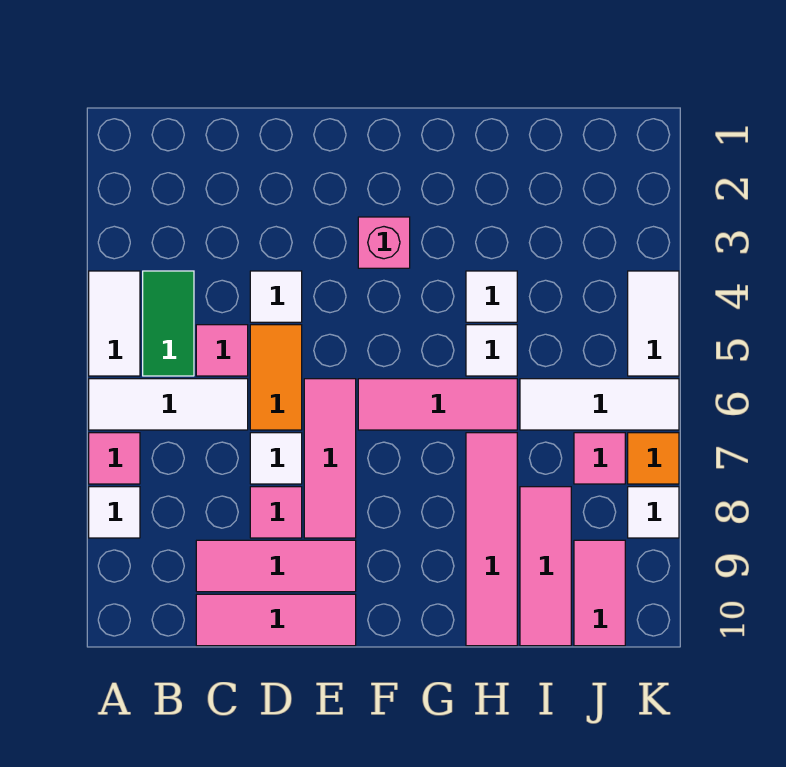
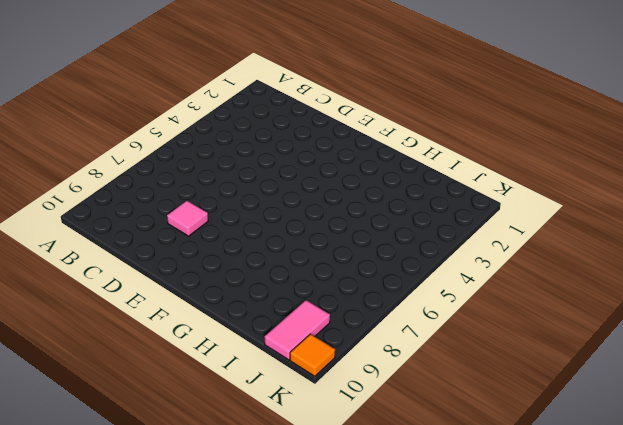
orange tile K10 level 1 -> orange tile K7 level 1
none -> white tile A4:A5 level 1
none -> white tile A6:C6 level 1
none -> pink tile A7 level 1

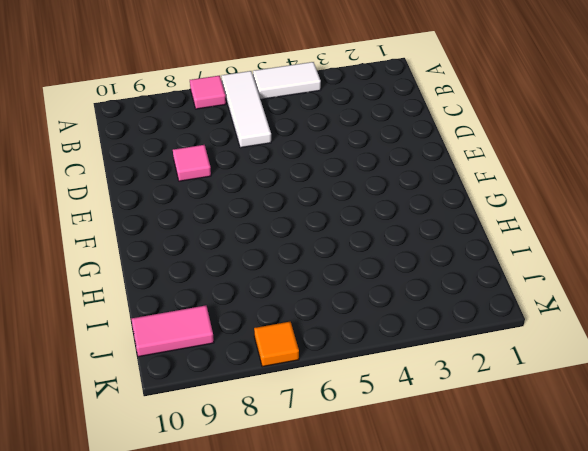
none -> white tile A8 level 1
none -> green tile B4:B5 level 1
none -> pink tile C5 level 1

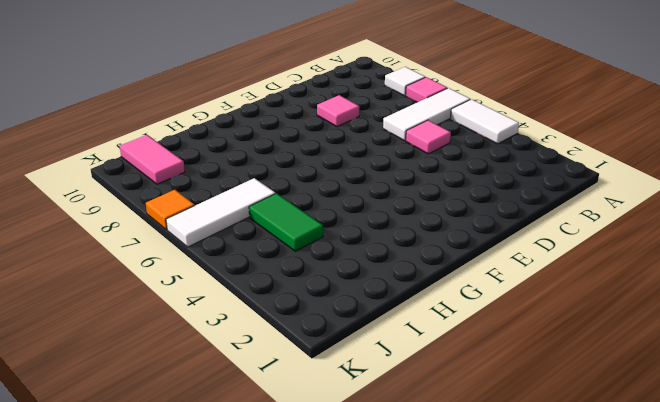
green tile I4:I5 level 1 -> green tile B4:B5 level 1
none -> pink tile C9:E9 level 1
none -> pink tile C10:E10 level 1
none -> white tile D4 level 1

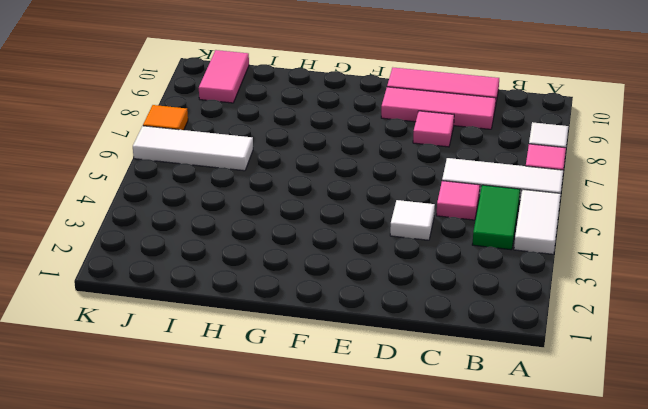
none -> orange tile D5:D6 level 1
none -> white tile D7 level 1
none -> pink tile E6:E8 level 1

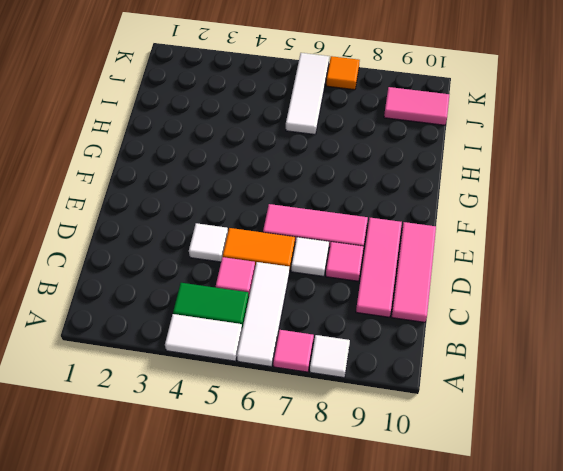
none -> pink brick F3 level 1
none -> pink tile F6:H6 level 1
none -> white tile H4 level 1

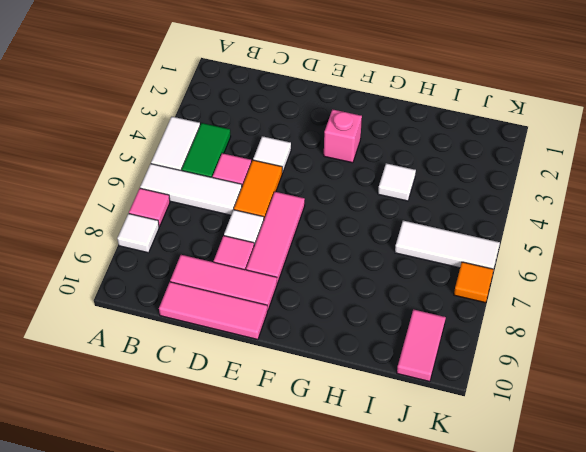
none -> pink tile F6:H6 level 1
none -> white tile H5 level 1
none -> pink tile H7:H10 level 1

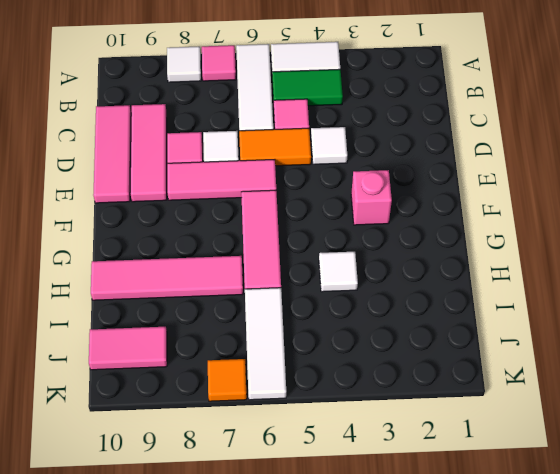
none -> white tile H5 level 1
none -> pink tile I8:I10 level 1
none -> pink tile J7 level 1

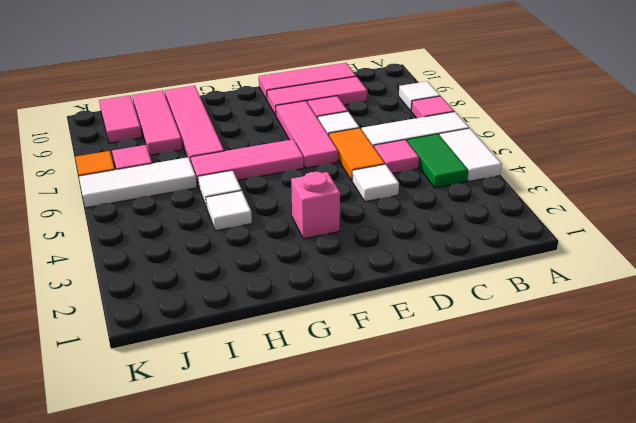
none -> white tile K4:K5 level 1
none -> white tile K8 level 1

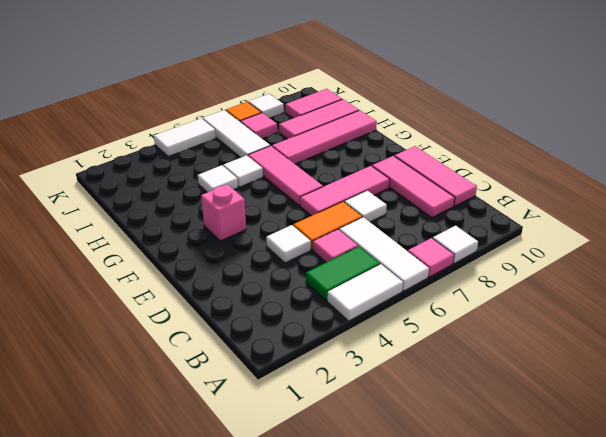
none -> pink tile D8 level 1

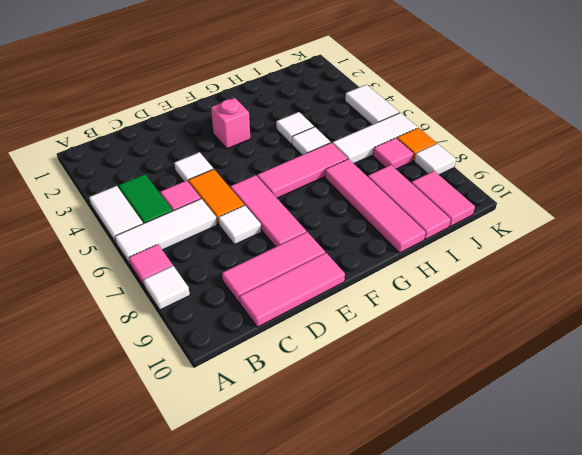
none -> pink tile D8 level 1

